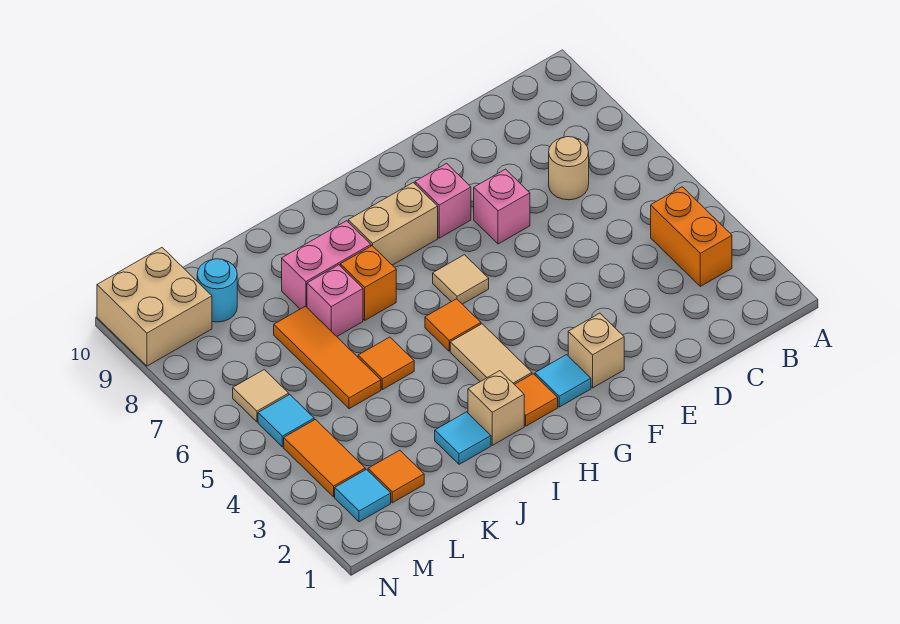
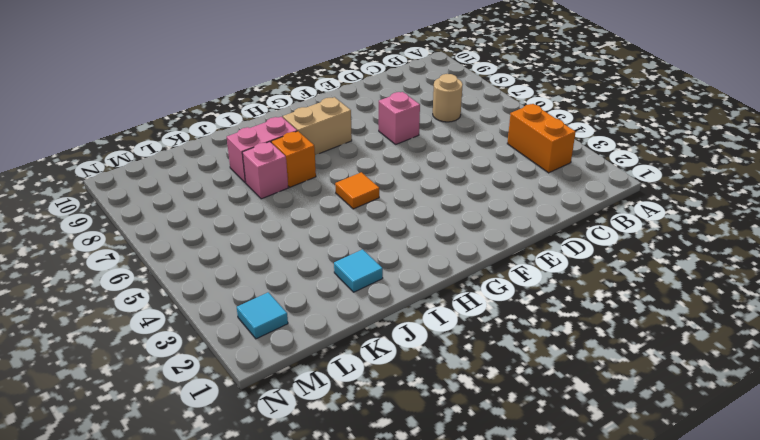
none -> tan brick F2 level 1
none -> pink brick F8 level 1
none -> cyan tile G2 level 1

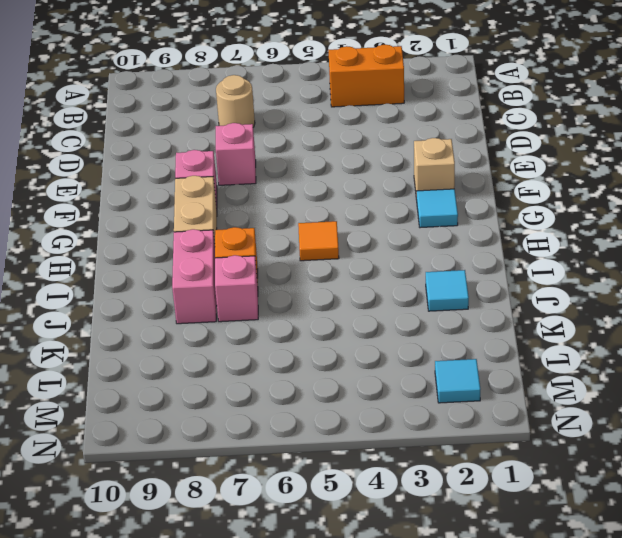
none -> tan tile G6 level 1
none -> orange tile H2 level 1
none -> tan tile H3:H4 level 1

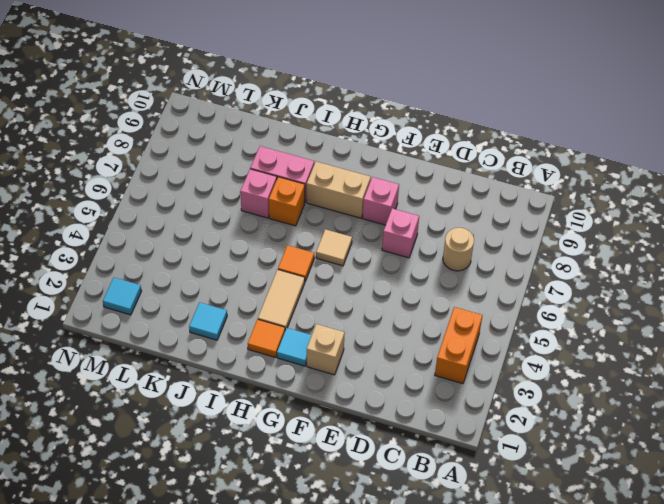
none -> tan brick I2 level 1
none -> orange tile J5 level 1
none -> orange tile K5:K7 level 1

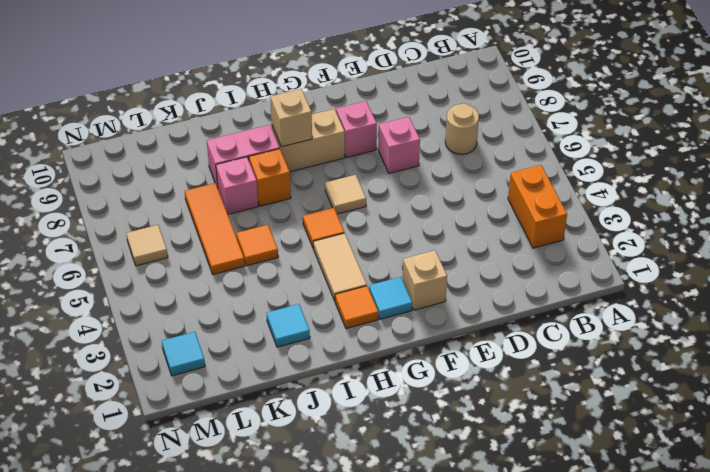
tan brick H8 level 2 -> tan brick I2 level 1
none -> orange tile L2 level 1
none -> cyan round brick L9 level 1
none -> orange tile M3:M4 level 1

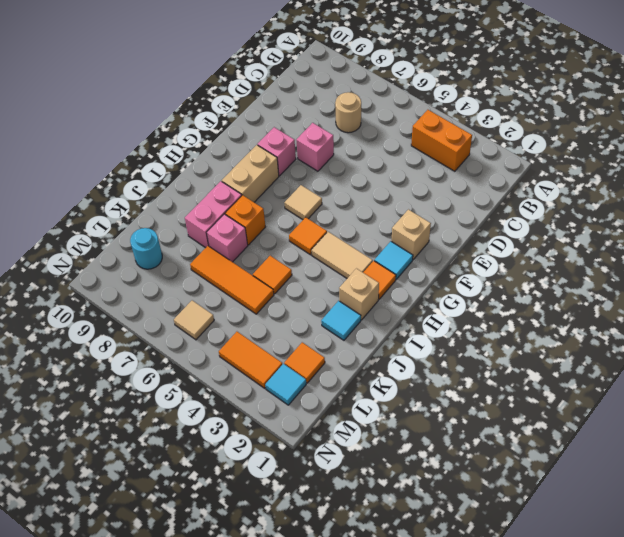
none -> cyan tile M5 level 1
none -> tan brick M9:N10 level 1

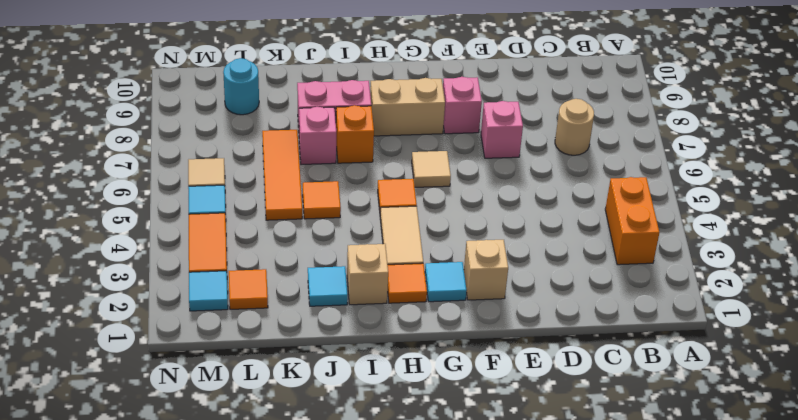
none -> tan brick M9:N10 level 1

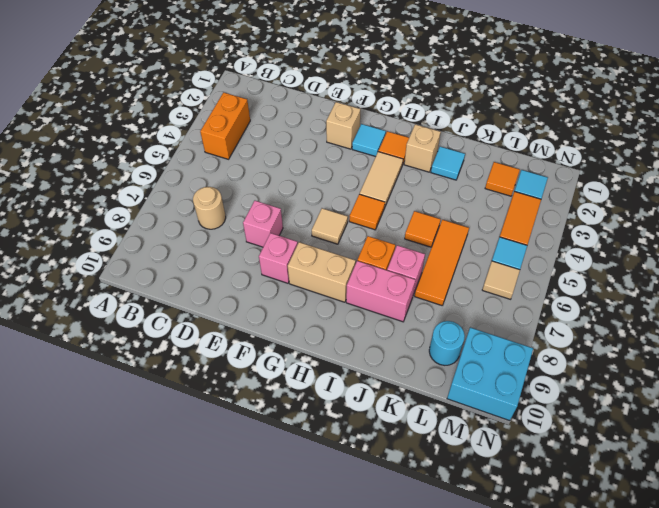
cyan brick M9:N10 level 1 -> tan brick M9:N10 level 1

